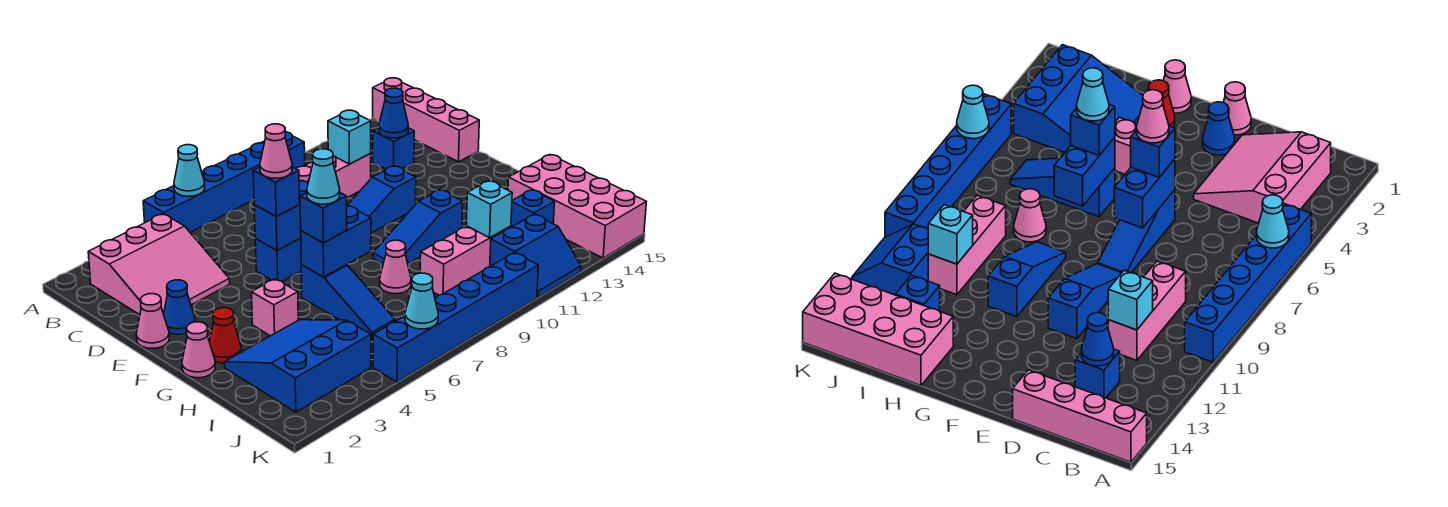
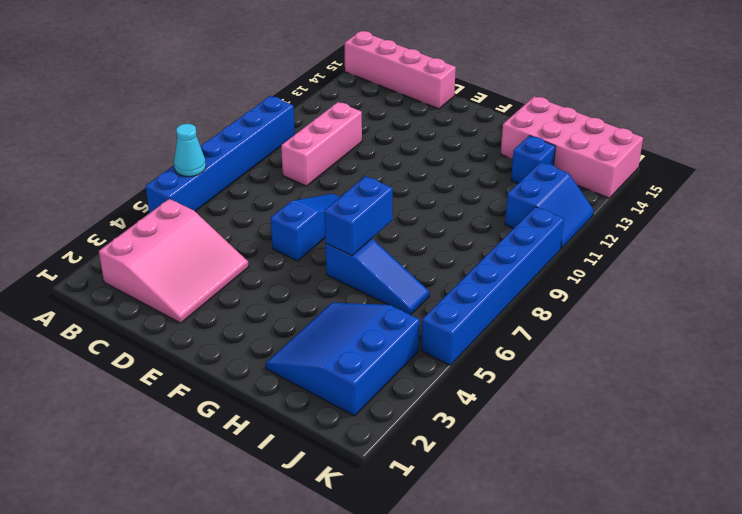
none -> blue brick C13 level 1
none -> pink cone E1 level 1
none -> blue cone E2 level 1
none -> blue slope E9:E11 level 1 top 11

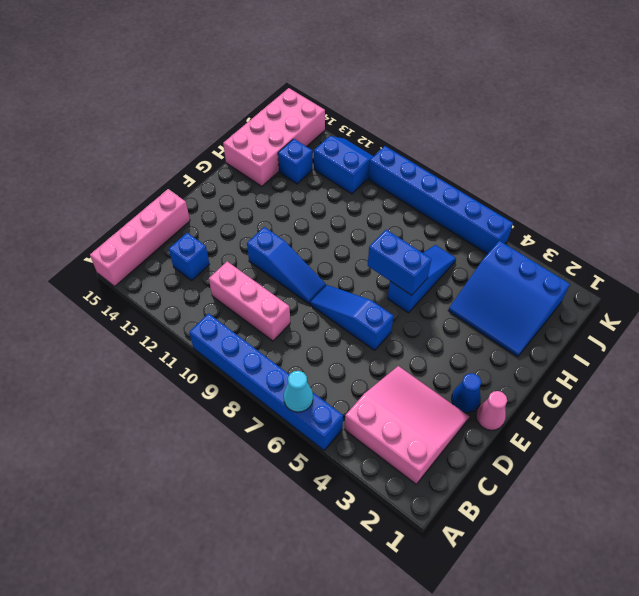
none -> pink cone G1 level 1
none -> red cone G2 level 1
none -> pink brick G4 level 1
none -> blue slope G9:G11 level 1 top 11

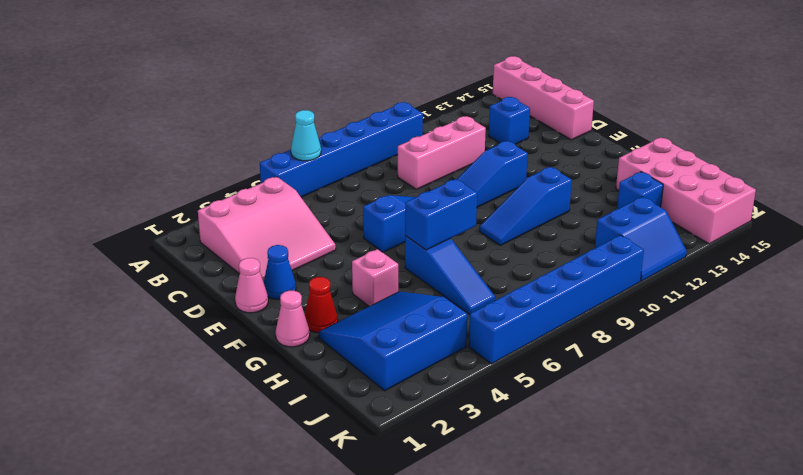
none -> pink cone H8 level 1
none -> pink brick I9:I11 level 1
none -> cyan brick C11 level 2
none -> blue cone C13 level 2

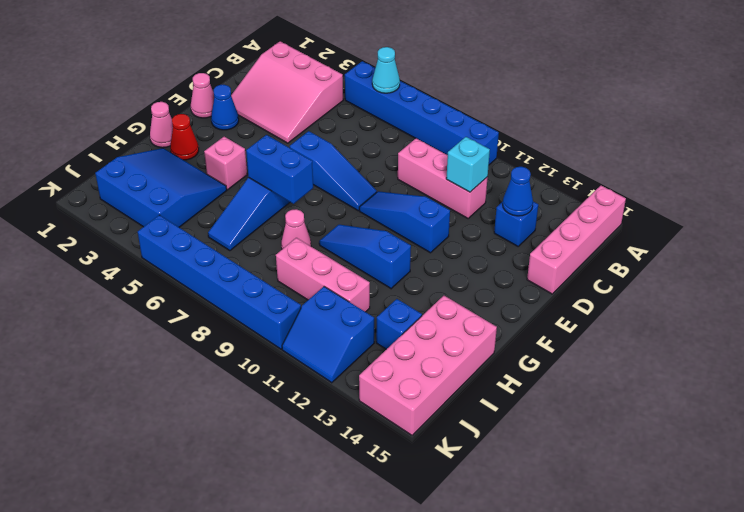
none -> blue brick E6:E7 level 2
none -> cyan brick I11 level 2
none -> cyan cone K6 level 2
none -> blue brick E6 level 3

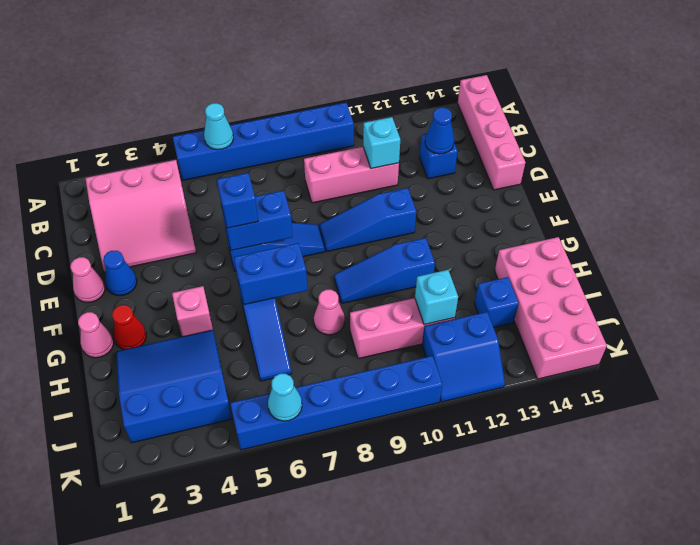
none -> blue brick G6 level 3
none -> pink cone E6 level 4
none -> cyan cone G6 level 4

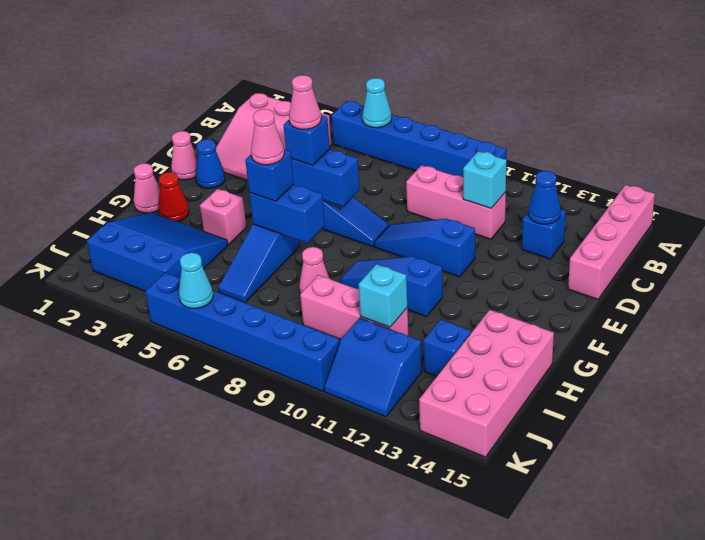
pink cone G6 level 4 -> cyan cone G6 level 4

